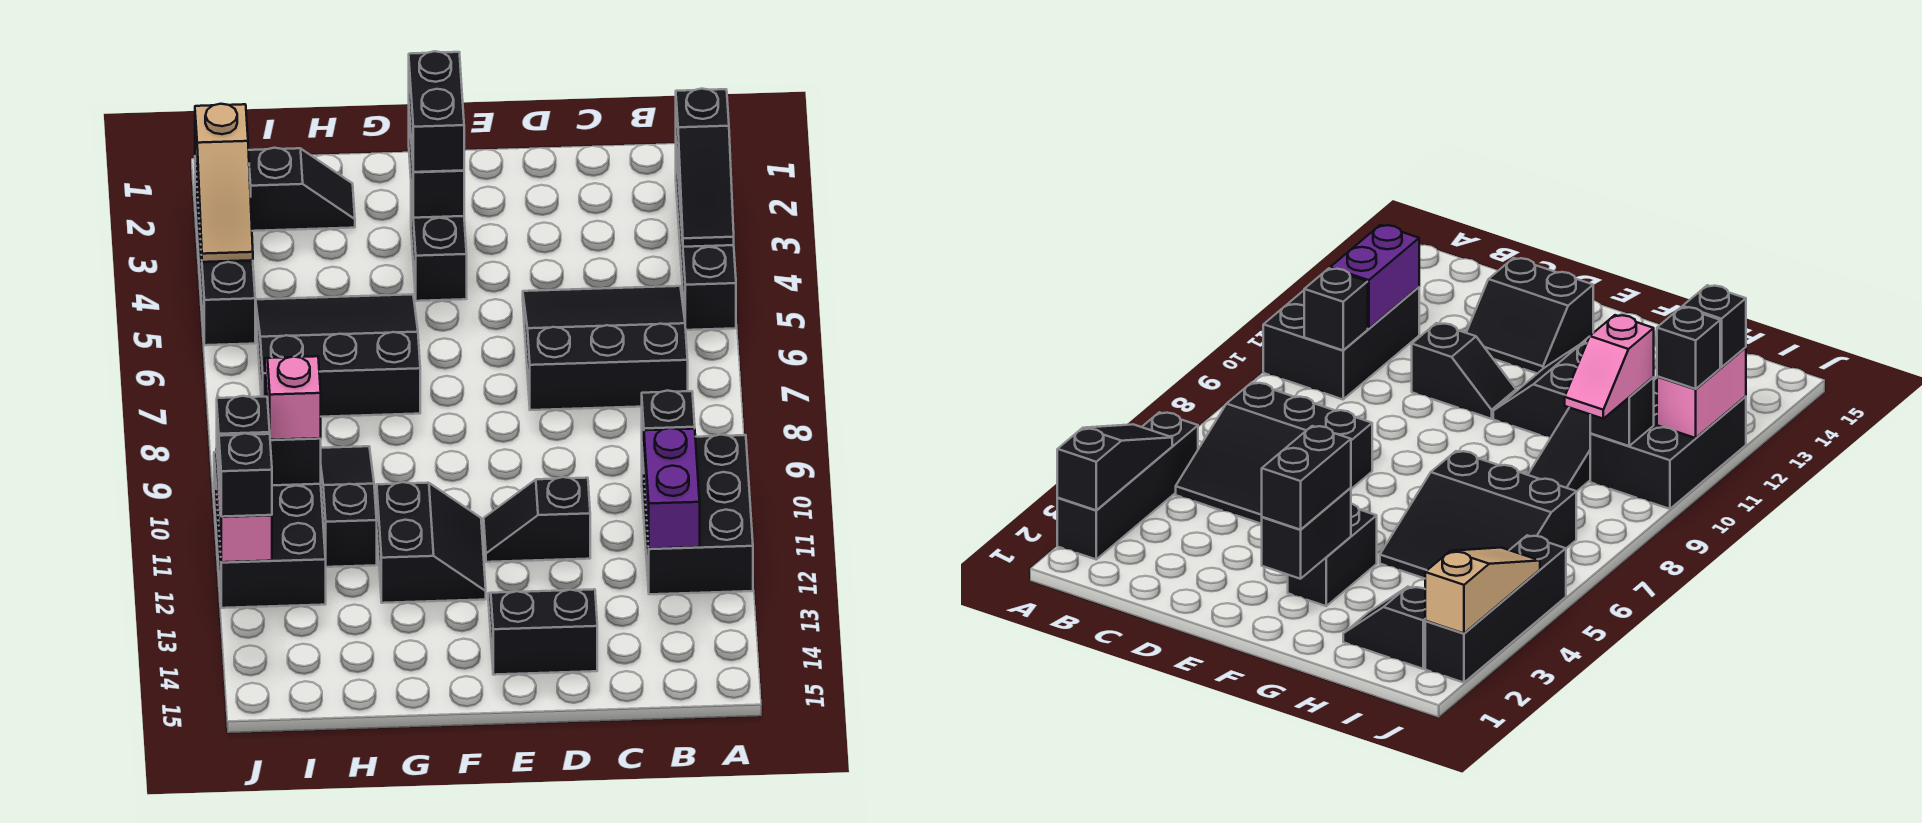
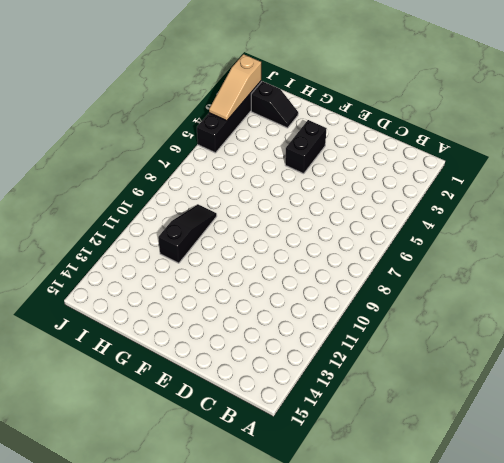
none -> black brick A2:A5 level 1
none -> black brick A10:B12 level 1
none -> black slope B5:D7 level 1 top 7

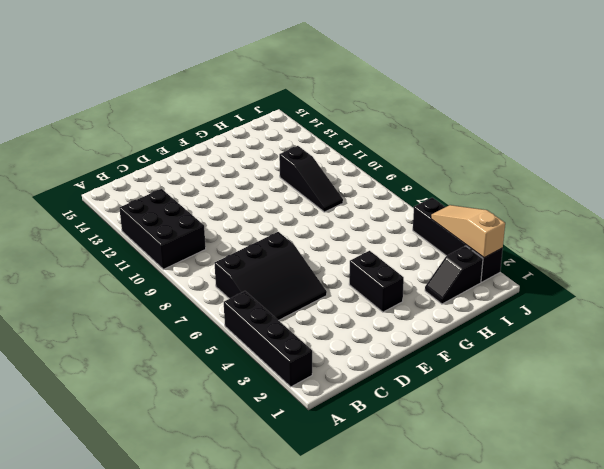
none -> black slope D11:E11 level 1 top D
none -> black slope D13:E14 level 1 top 14
none -> black slope F11:G12 level 1 top G

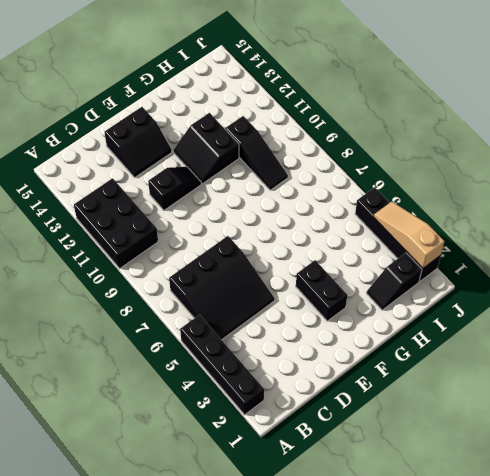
none -> black slope G5:I7 level 1 top 7
none -> black brick I10:J12 level 1
none -> black slope A2:A4 level 2 top 2

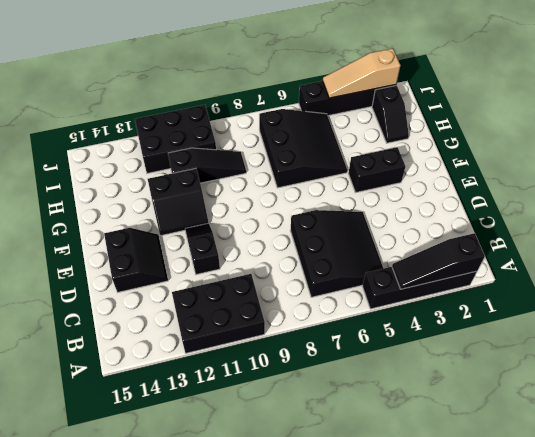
none -> black brick B10 level 2
none -> purple brick B11:B12 level 2
none -> black brick F2:F3 level 2

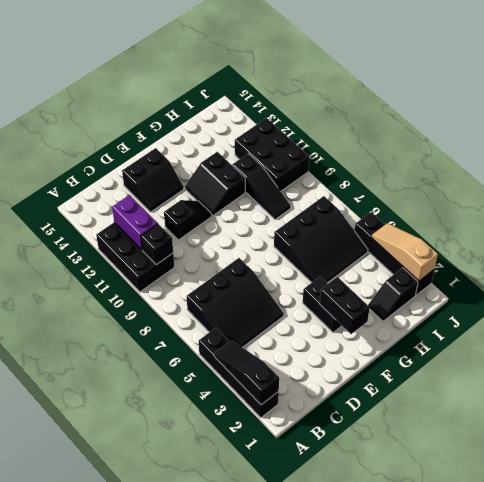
none -> black brick I10 level 2
none -> pink brick J11:J12 level 2
none -> black brick F2:F3 level 3

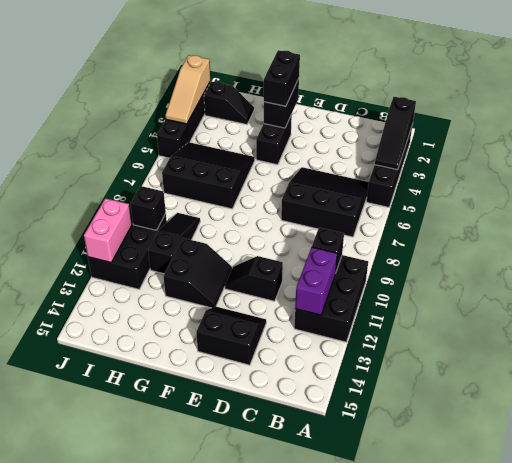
none -> pink slope I9:I10 level 3 top 10
none -> black brick J11 level 3
none -> black brick J12 level 3

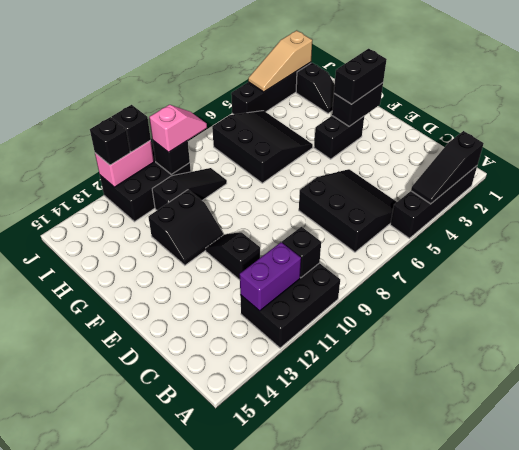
none -> black slope D13:E14 level 1 top 14

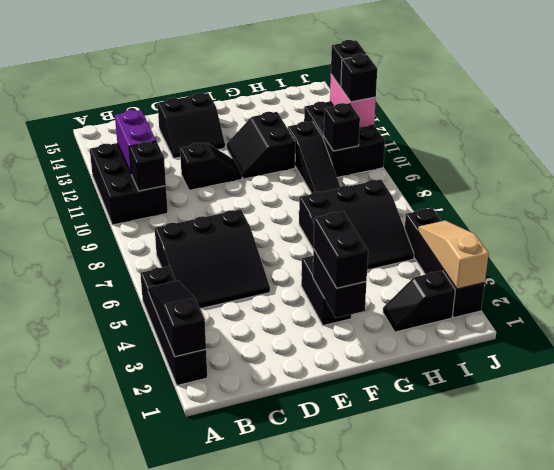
none -> pink slope I9:I10 level 3 top 10

